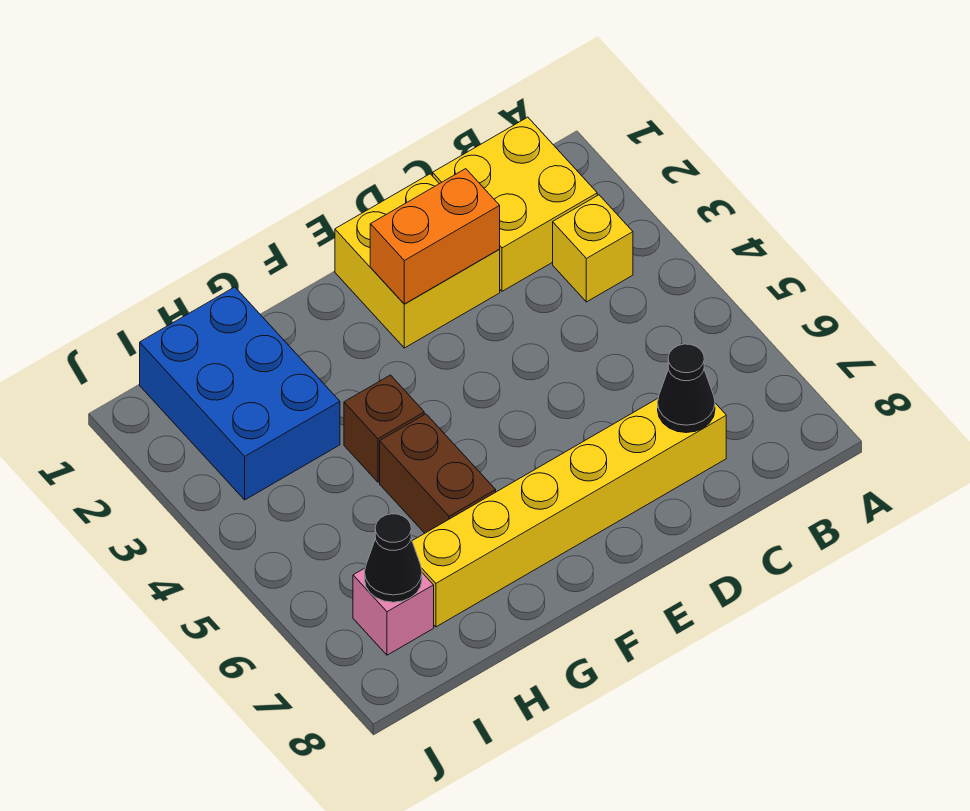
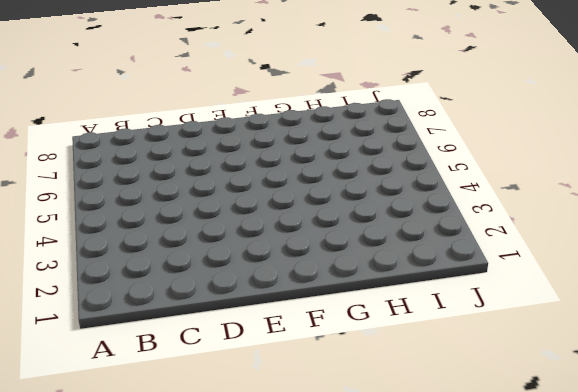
none -> yellow brick B1:C2 level 1
none -> yellow brick B3 level 1

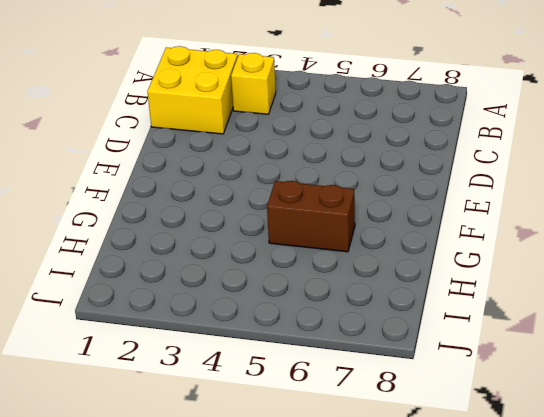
none -> yellow brick C7:H7 level 1
none -> yellow brick D1:E2 level 1

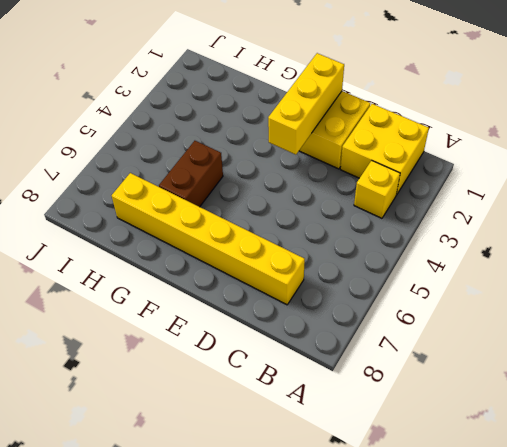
yellow brick E1:E3 level 2 -> orange brick D2:E2 level 2
none -> brown brick G4 level 1
none -> blue brick H1:I3 level 1

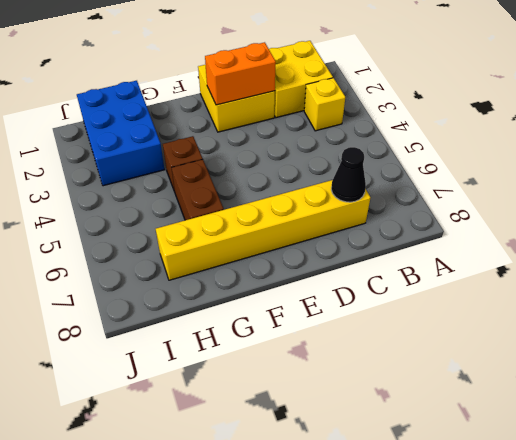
none -> pink brick I7 level 1
none -> black cone I7 level 2

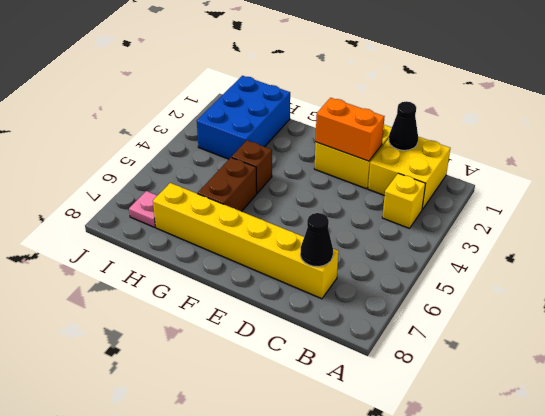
black cone C1 level 2 -> black cone I7 level 2
pink plate I7 level 1 -> pink brick I7 level 1

